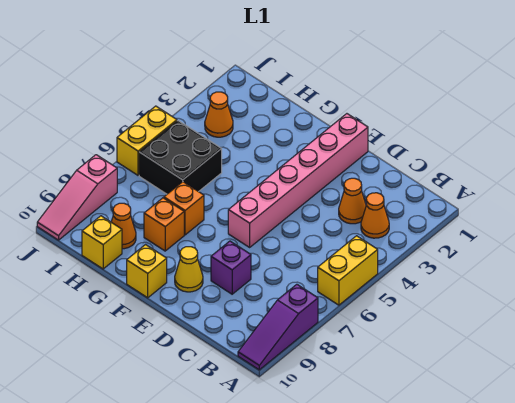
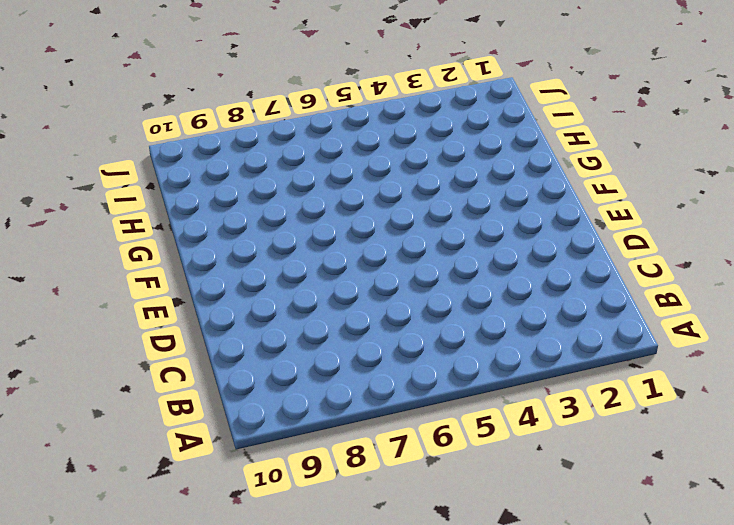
none -> yellow brick A5:A6 level 1
none -> purple slope A8:A10 level 1 top 8
none -> orange cone B3 level 1

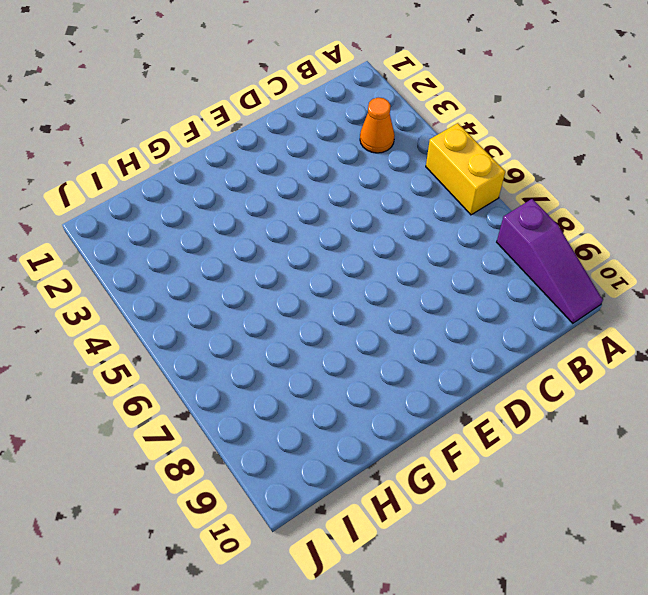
none -> orange cone C3 level 1
none -> purple brick D8 level 1
none -> pink brick E1:E6 level 1

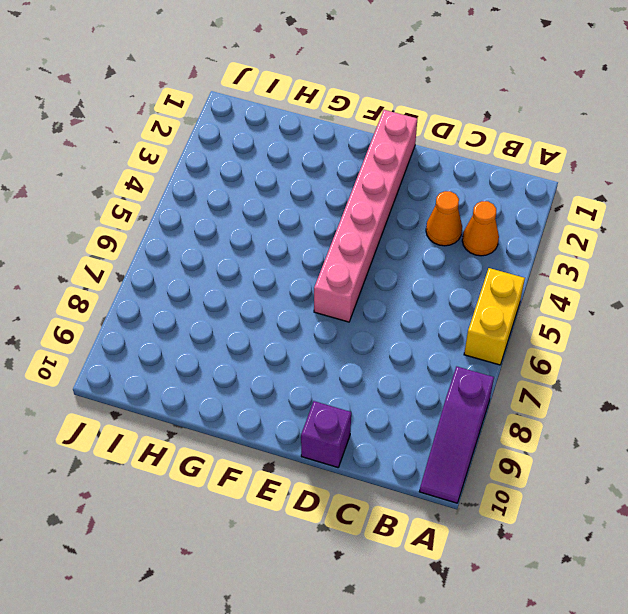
purple brick D10 level 1 -> purple brick D8 level 1
none -> yellow cone E9 level 1
none -> yellow brick F10 level 1
none -> orange brick G7 level 1

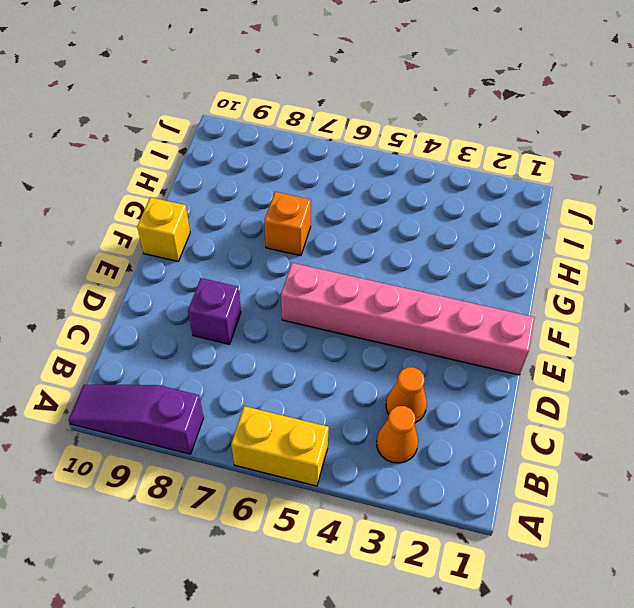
none -> yellow cone E9 level 1
none -> orange brick G8 level 1
none -> black brick H5:I6 level 1

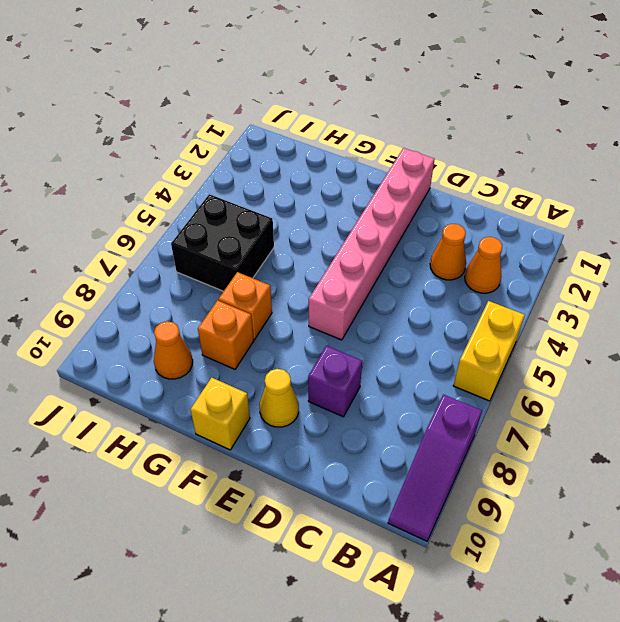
none -> yellow brick H10 level 1
none -> orange cone I3 level 1
none -> yellow brick J5:J6 level 1

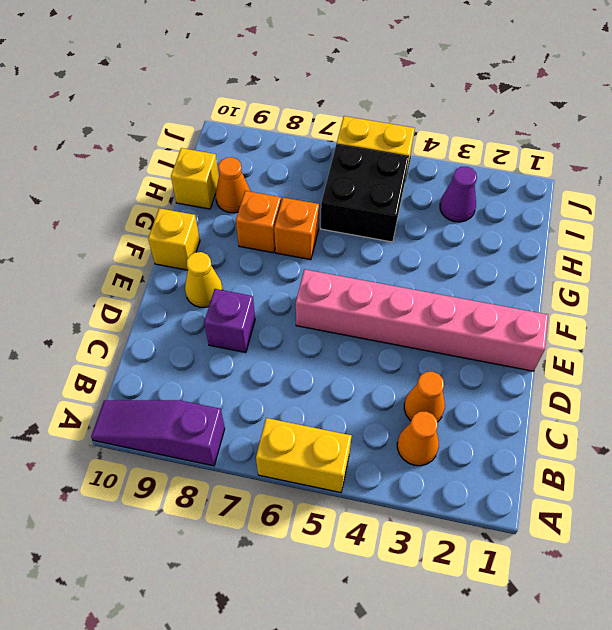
purple cone I3 level 1 -> orange cone I3 level 1
none -> pink slope J8:J10 level 1 top 8

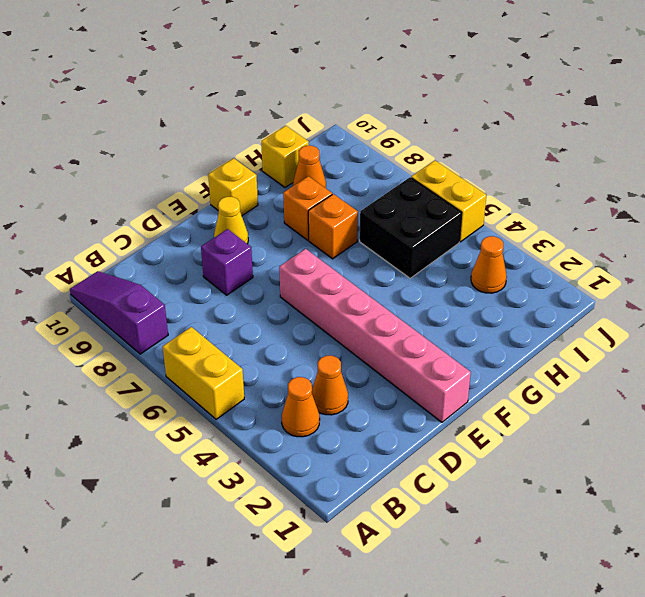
none -> pink slope J8:J10 level 1 top 8

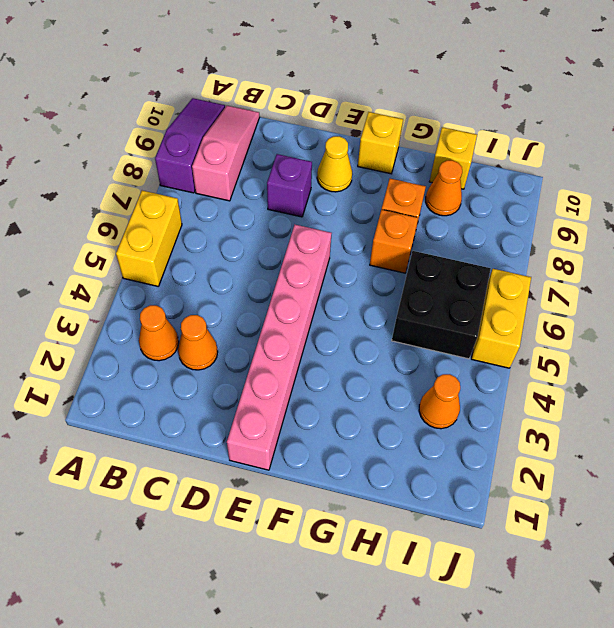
pink slope B8:B10 level 1 top 8 -> pink slope J8:J10 level 1 top 8

